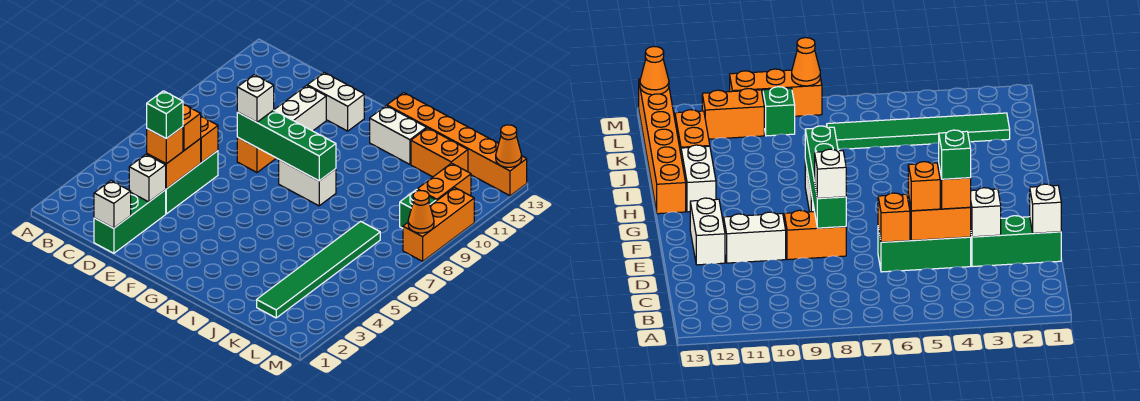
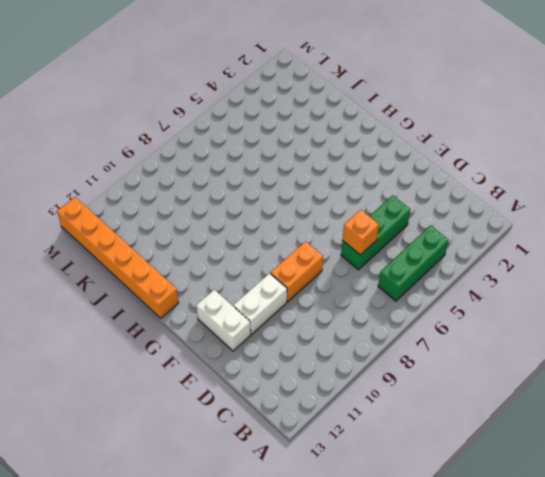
green brick B4:B6 level 1 -> green brick D1:D3 level 1
none -> white brick G8:H8 level 1
none -> white brick H12:I12 level 1
none -> orange brick J12:K12 level 1

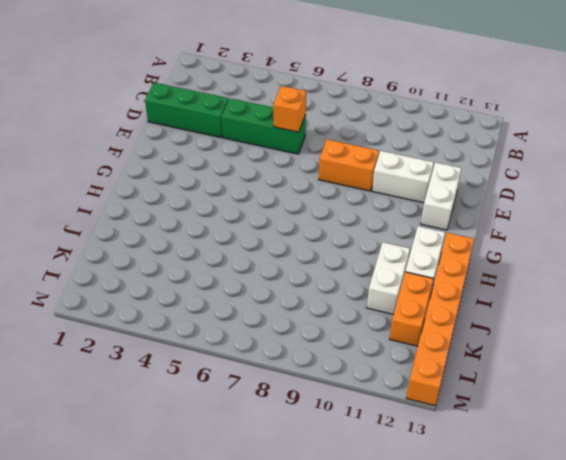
white brick I11:J11 level 1 -> white brick G8:H8 level 1
none -> green tile K2:K7 level 1
none -> green brick L9 level 1
none -> orange brick L10:L11 level 1

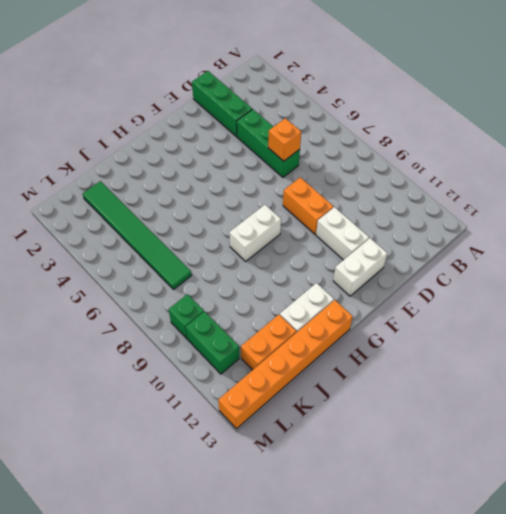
green brick L10:L11 level 1 -> orange brick L10:L11 level 1
none -> orange brick M8:M10 level 1
none -> white brick D1 level 2
none -> white brick D3 level 2

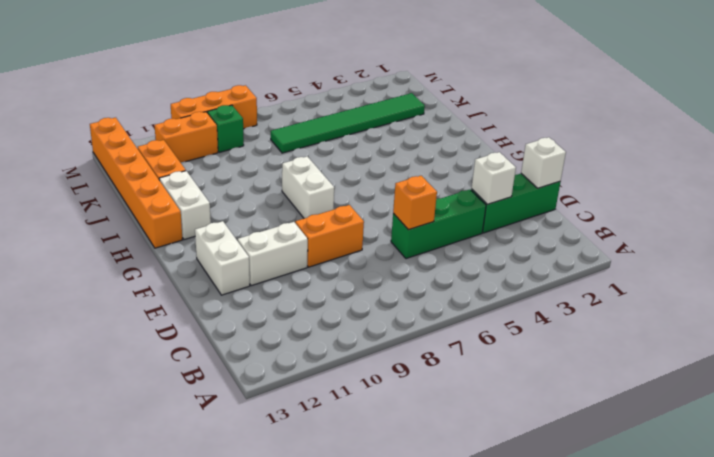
none -> orange brick D4:D5 level 2
none -> green brick E8:H8 level 2
none -> orange cone M8 level 2

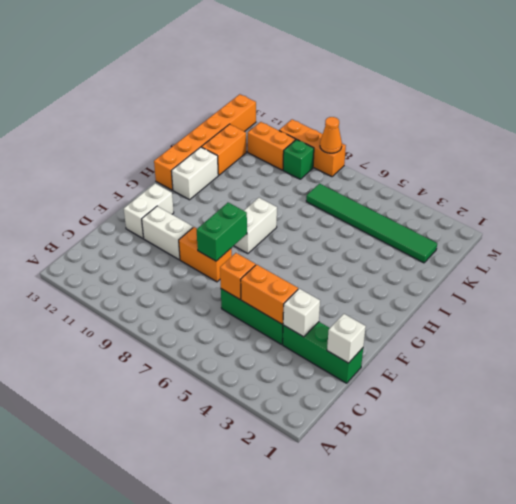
green brick E8:F8 level 2 -> green brick E8:H8 level 2
none -> orange cone M13 level 2
none -> orange brick D4 level 3
none -> orange brick D5 level 3

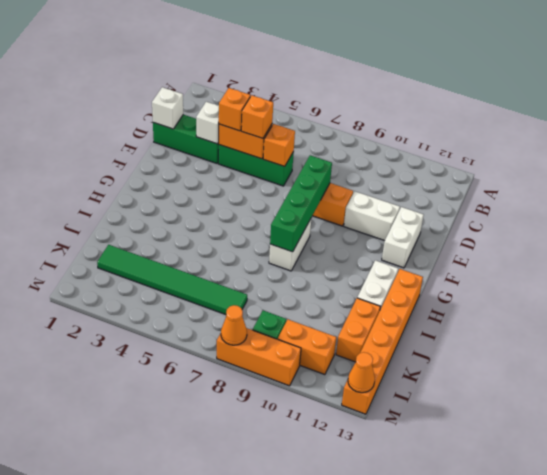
none -> white brick E8 level 3
none -> green brick D4 level 4

